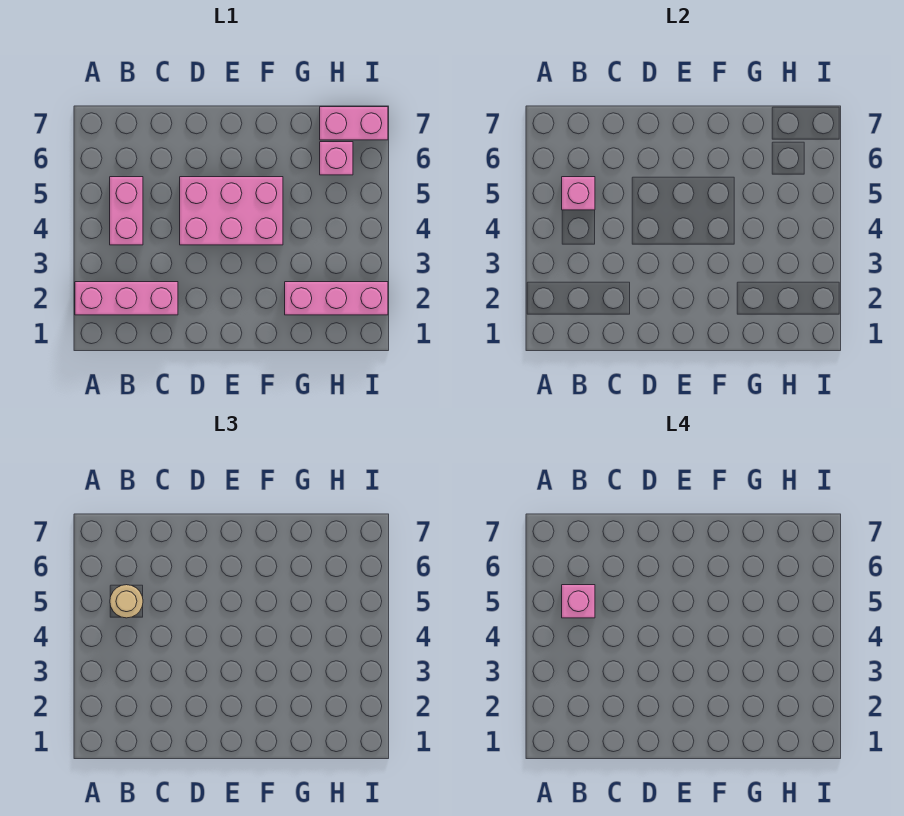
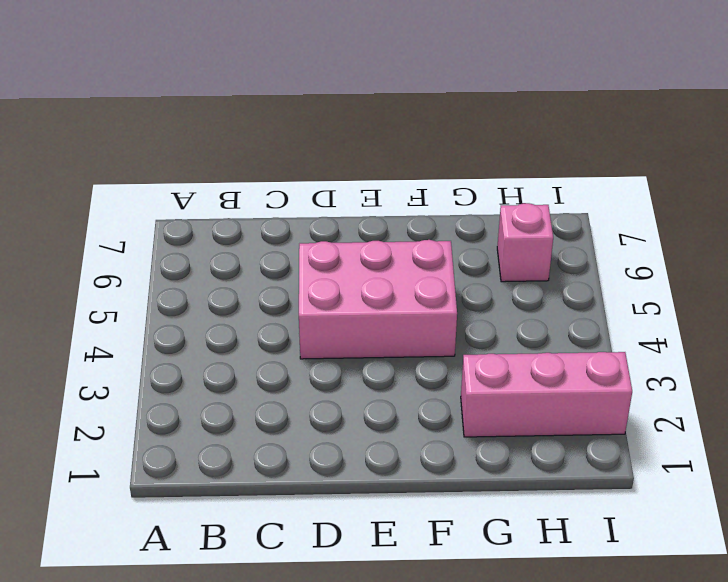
none -> pink brick A2:C2 level 1
none -> pink brick B4:B5 level 1

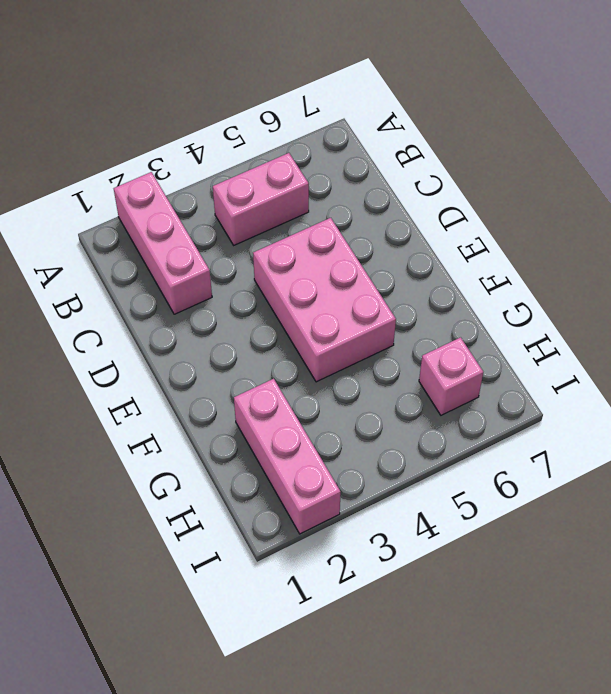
none -> pink brick H7:I7 level 1
none -> pink brick B5 level 2

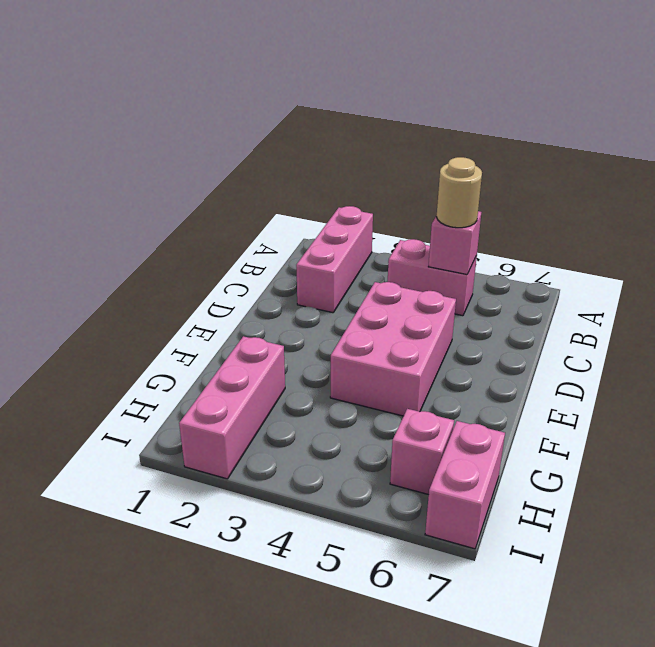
none -> pink brick B5 level 4

